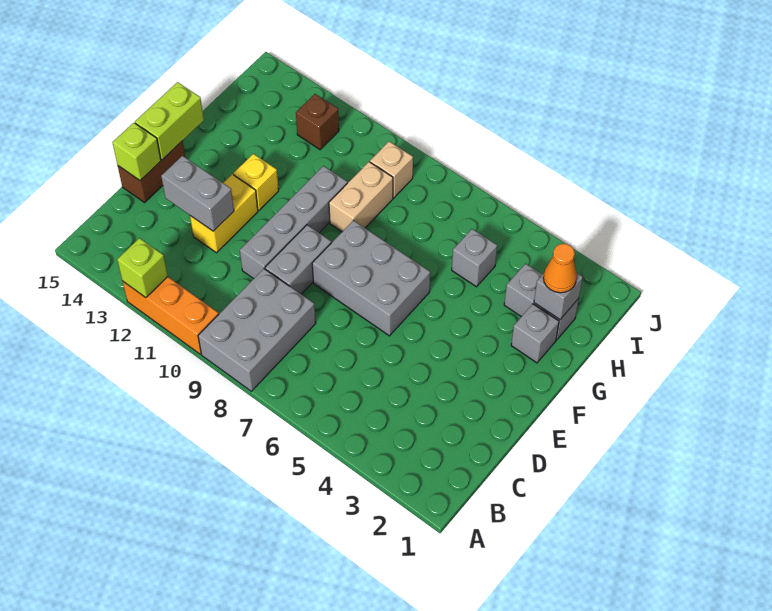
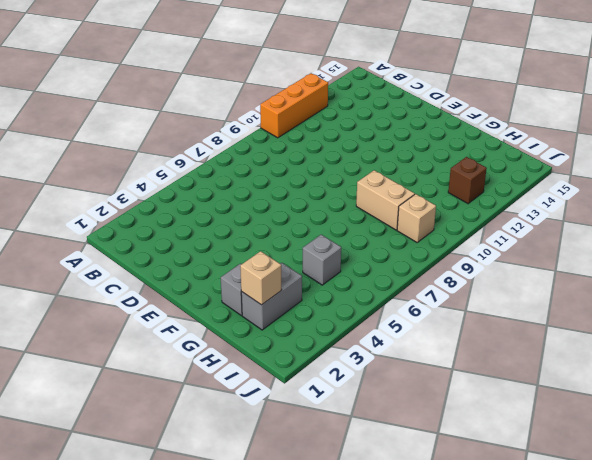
tan brick H2 level 2 -> grey brick H2 level 2
none -> grey brick A8:C9 level 1
none -> grey brick D9:E9 level 1
none -> grey brick D10:G10 level 1

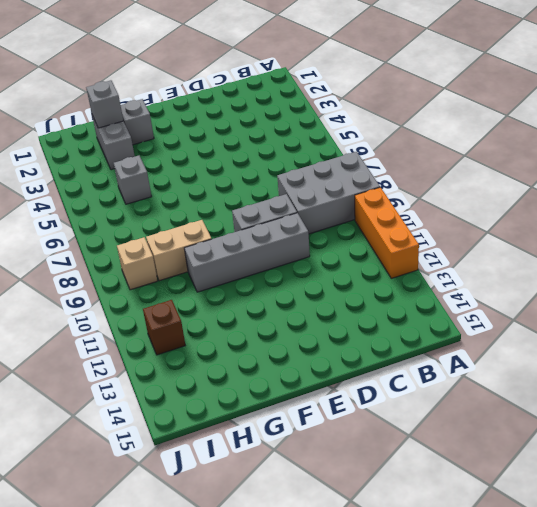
none -> yellow brick D12:E12 level 1
none -> brown brick D15:E15 level 1
none -> grey brick E6:F8 level 1

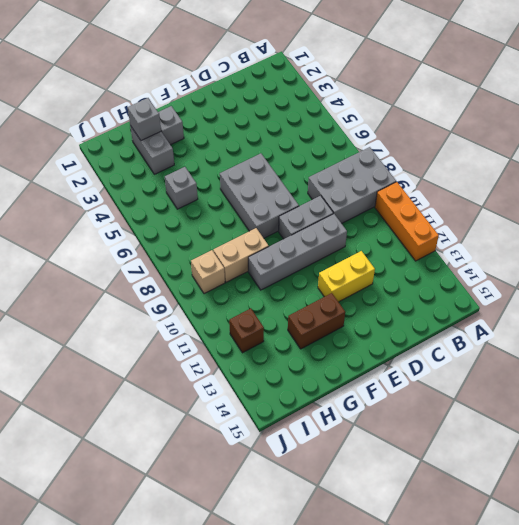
brown brick F13:G13 level 1 -> brown brick D15:E15 level 1
none -> yellow brick F12 level 1
none -> lime brick A12 level 2
none -> grey brick D12:D13 level 2

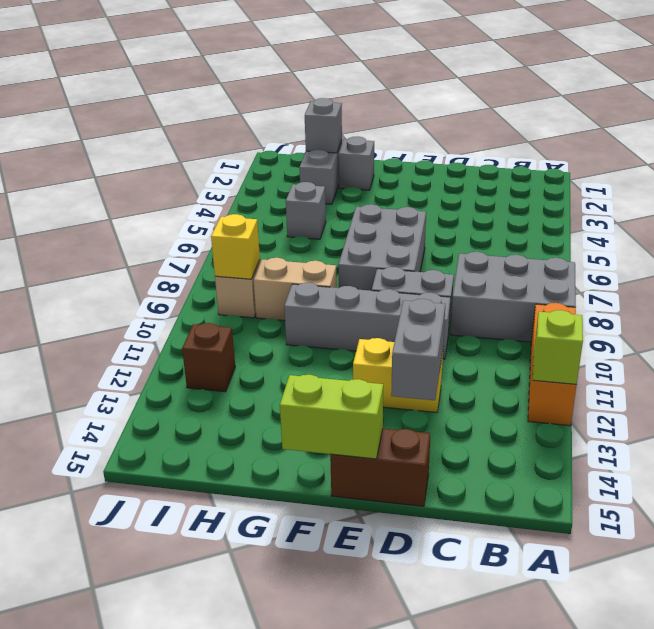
yellow brick I9 level 2 -> yellow brick F12 level 1
none -> lime brick D15 level 2
none -> orange cone H2 level 3

